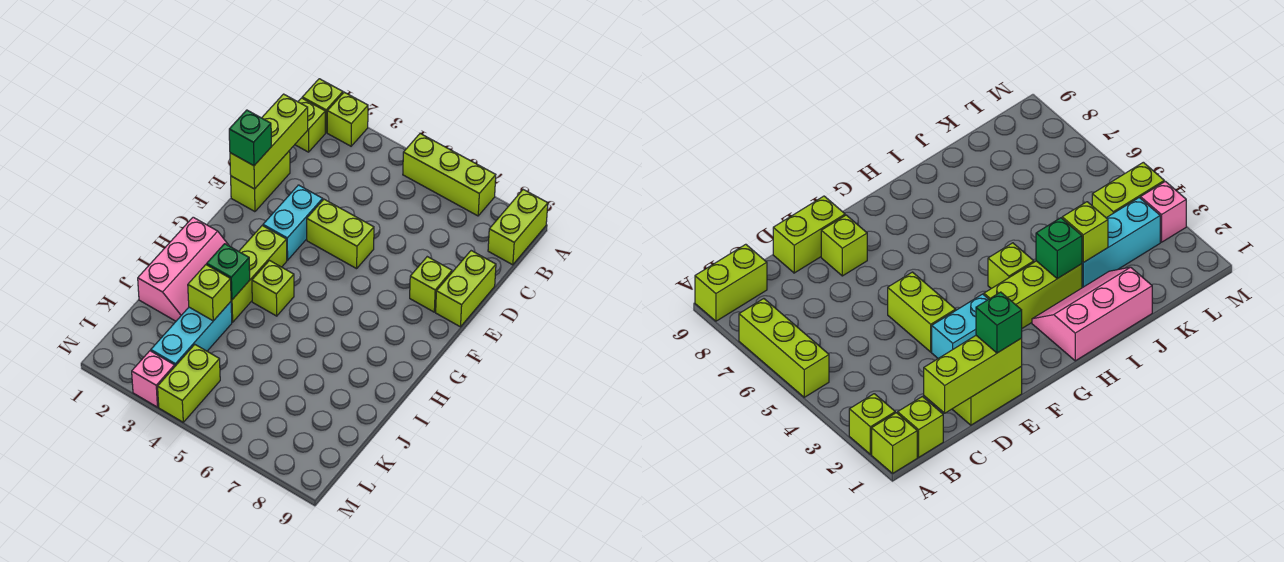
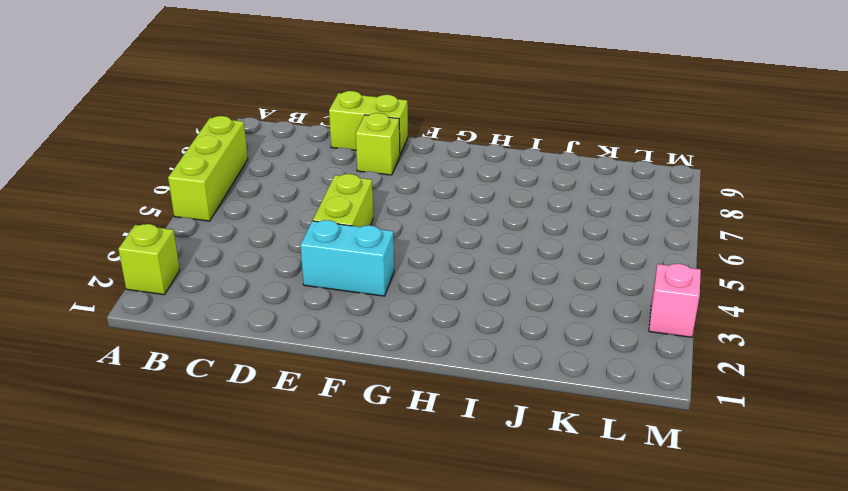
none -> lime brick A1 level 1
none -> lime brick A9:B9 level 1
none -> lime brick B1 level 1

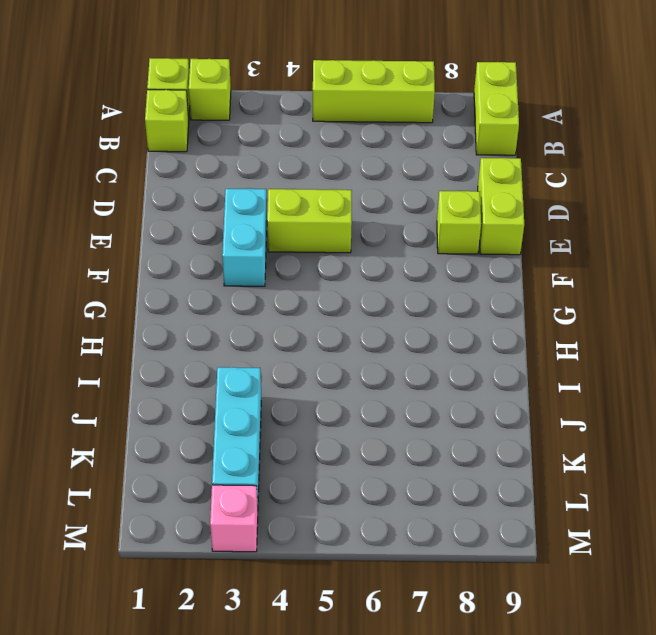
none -> lime brick D1:E1 level 1
none -> lime brick G3:I3 level 1
none -> pink slope H1:J2 level 1 top 1

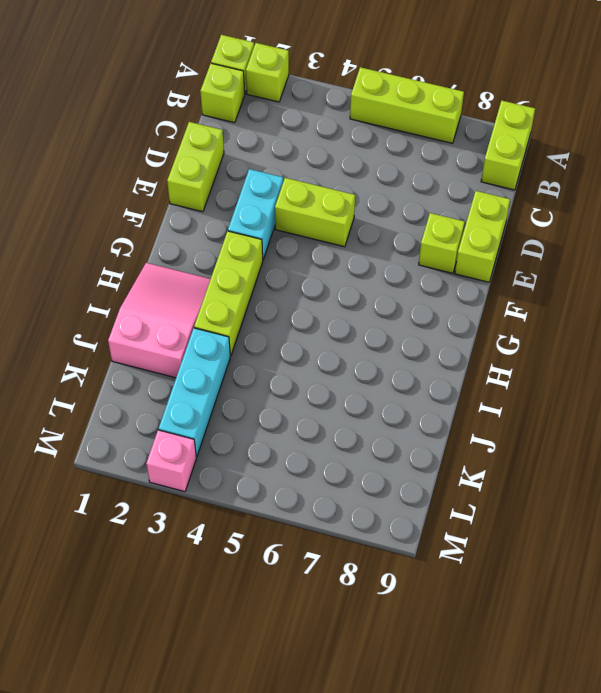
pink slope H1:J2 level 1 top J -> pink slope H1:J2 level 1 top 1
none -> lime brick H4 level 1
none -> lime brick L4:M4 level 1
none -> lime brick C1:E1 level 2

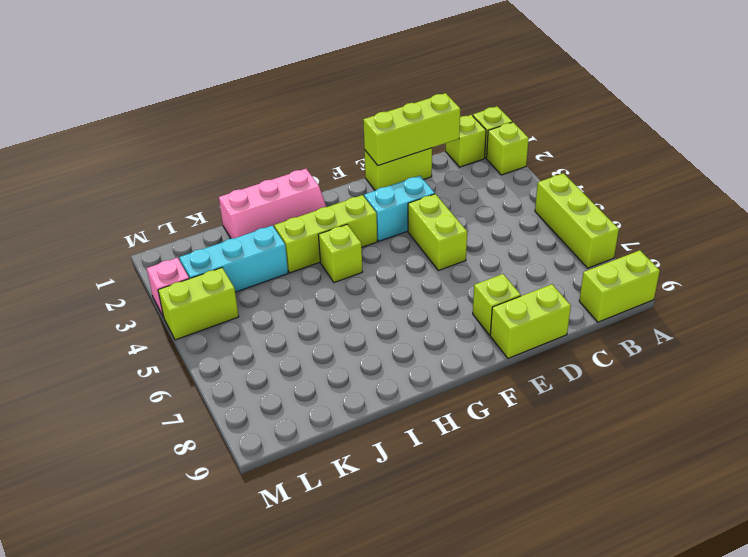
none -> green brick I3 level 2
none -> lime brick J3 level 2
none -> green brick E1 level 3

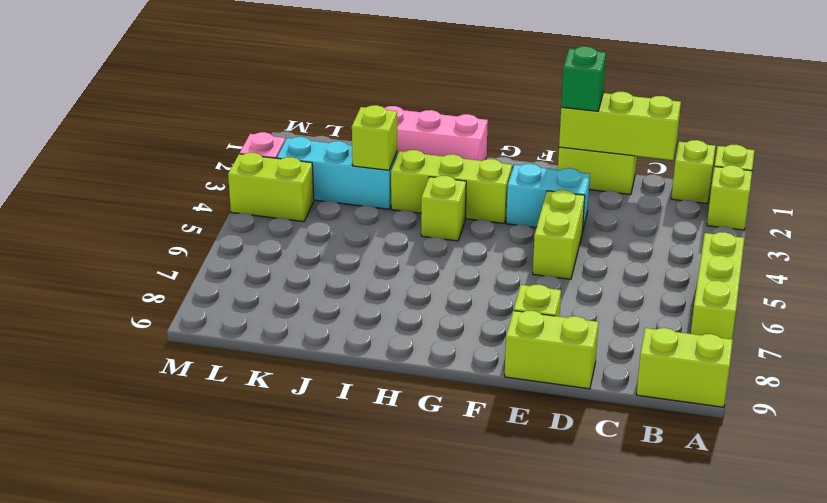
none -> green brick I3 level 2

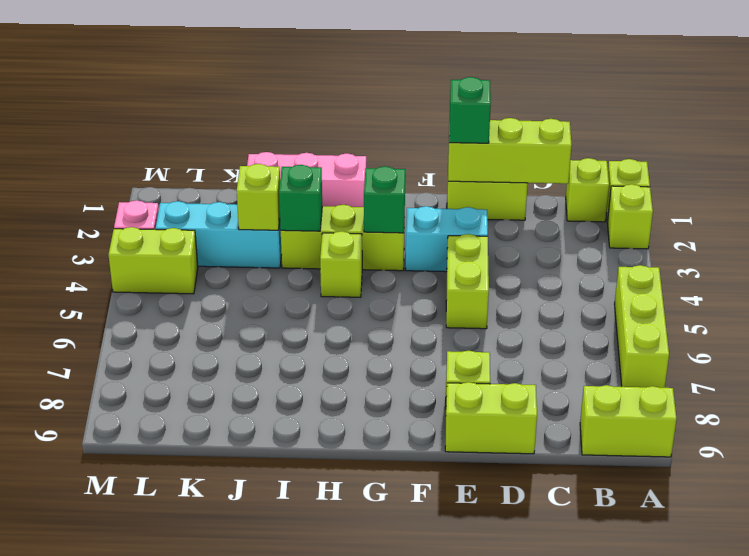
green brick G3 level 2 -> none

